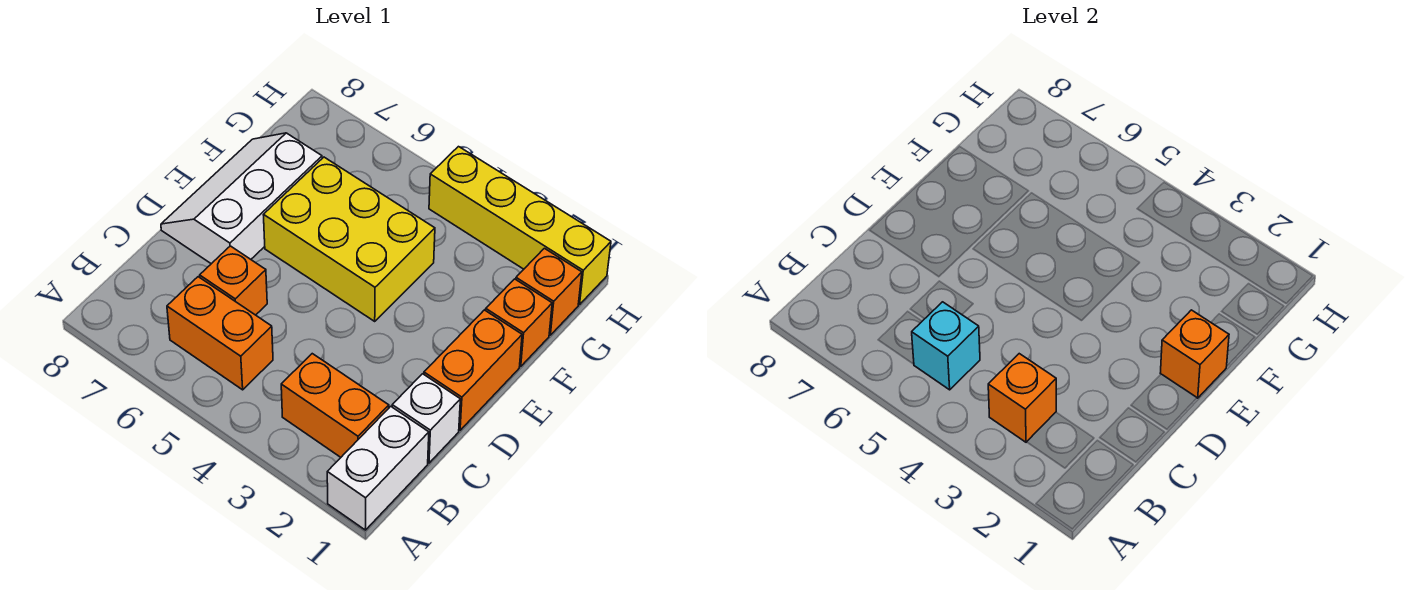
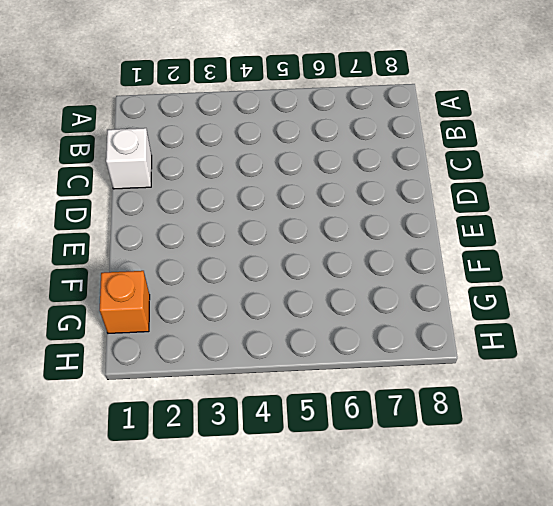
none -> white brick A1:B1 level 1
none -> orange brick B2:B3 level 1
none -> orange brick B5:B6 level 1

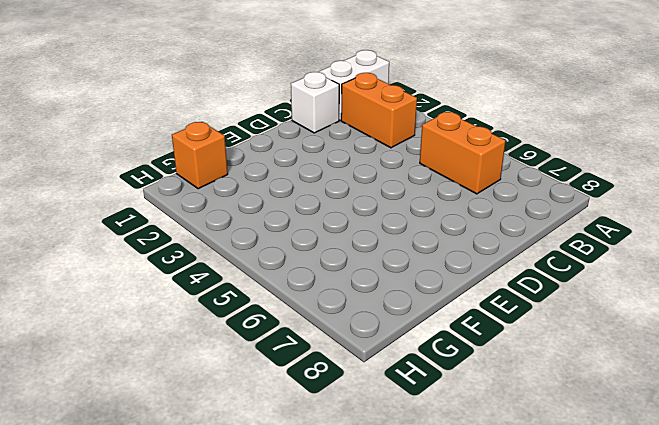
none -> orange brick C6 level 1
none -> orange brick D1:E1 level 1
none -> white slope D7:F8 level 1 top 7

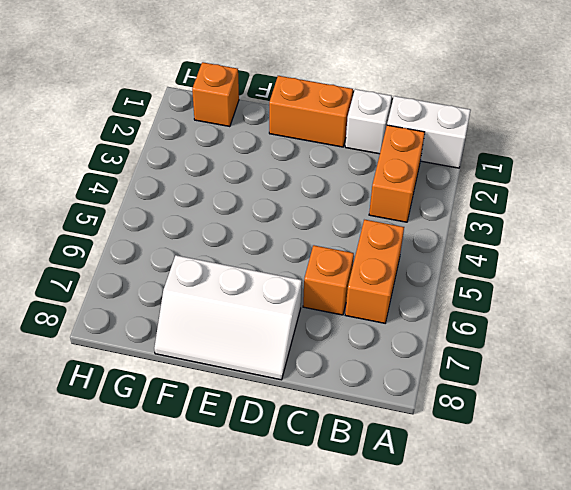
none -> yellow brick E4:F6 level 1
none -> orange brick F1 level 1
none -> yellow brick H1:H4 level 1

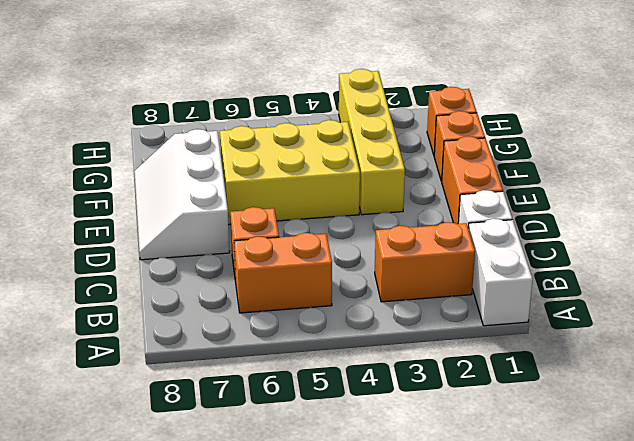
yellow brick E3:H3 level 1 -> yellow brick H1:H4 level 1
none -> orange brick B3 level 2
none -> cyan brick B5 level 2
none -> orange brick E1 level 2

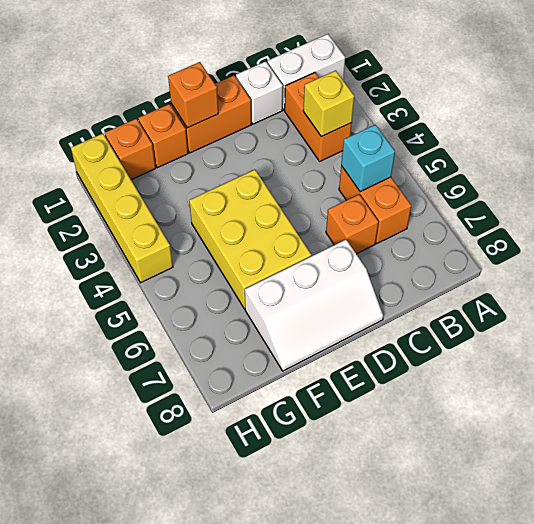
yellow brick B3 level 2 -> orange brick B3 level 2

